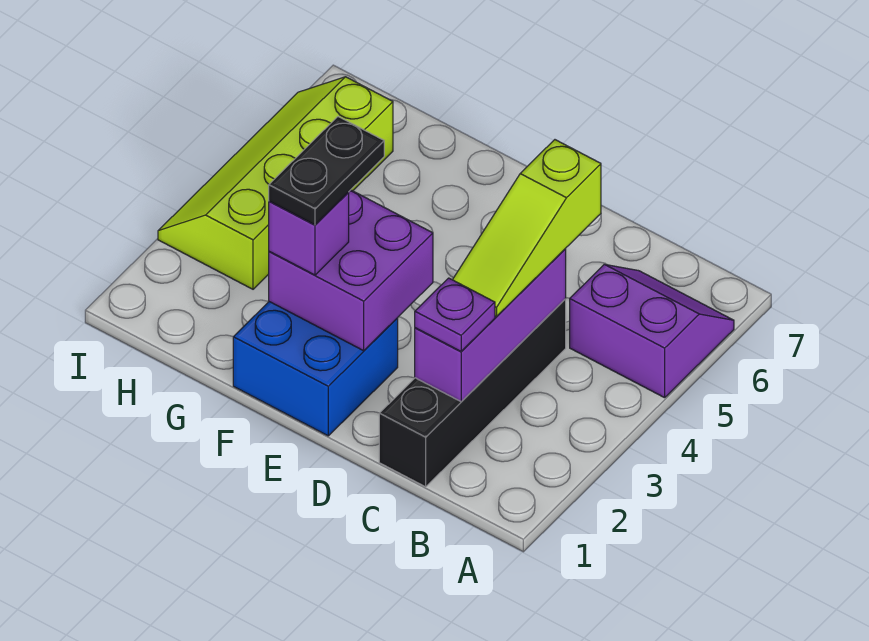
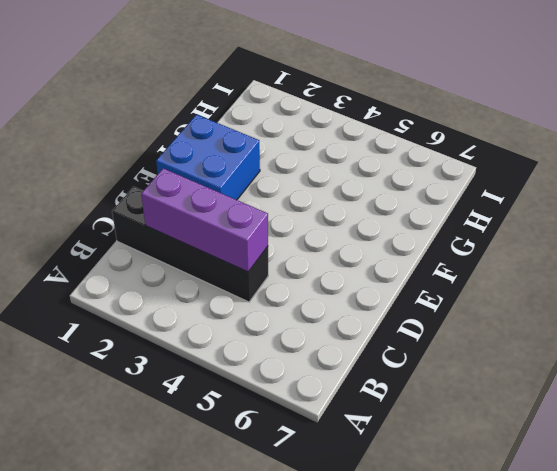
none -> purple slope A5:B6 level 1 top 5
none -> lime slope H3:I6 level 1 top H

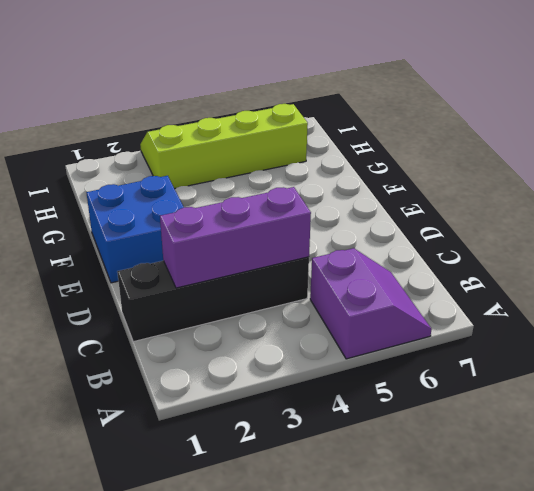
none -> purple brick E2:F3 level 2
none -> purple plate C2 level 3

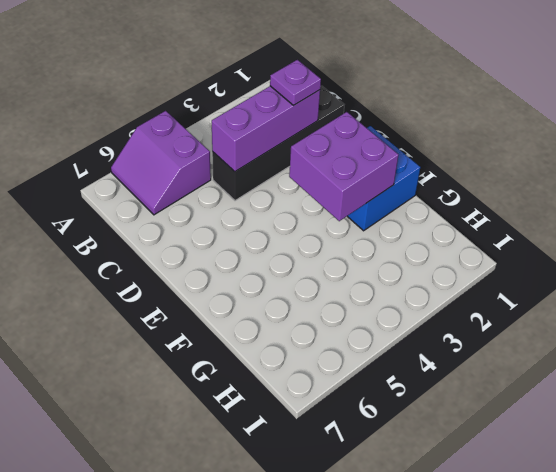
none -> lime slope H3:I6 level 1 top H
none -> lime slope C3:C5 level 3 top 5

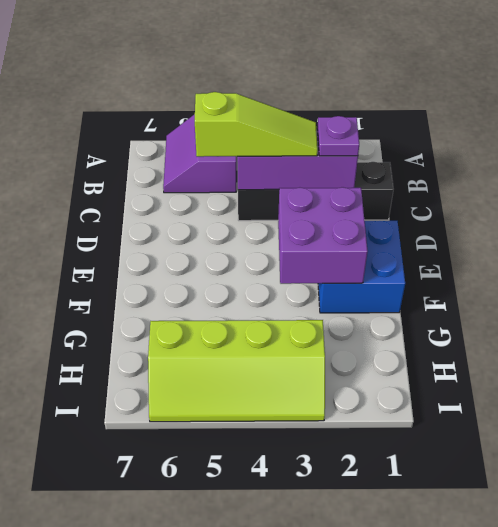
none -> purple brick F2 level 3
none -> black plate F2:F3 level 4

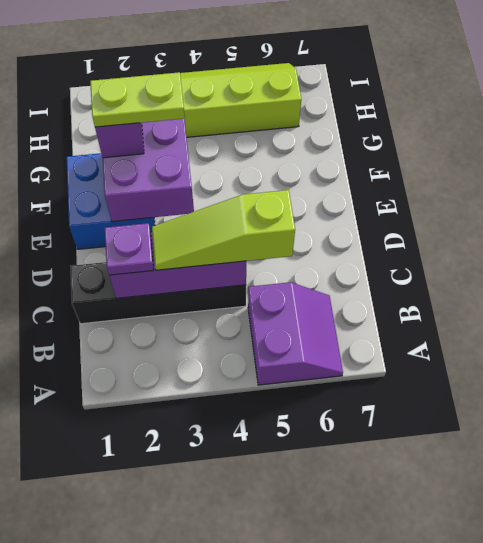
lime plate F2:F3 level 4 -> black plate F2:F3 level 4

